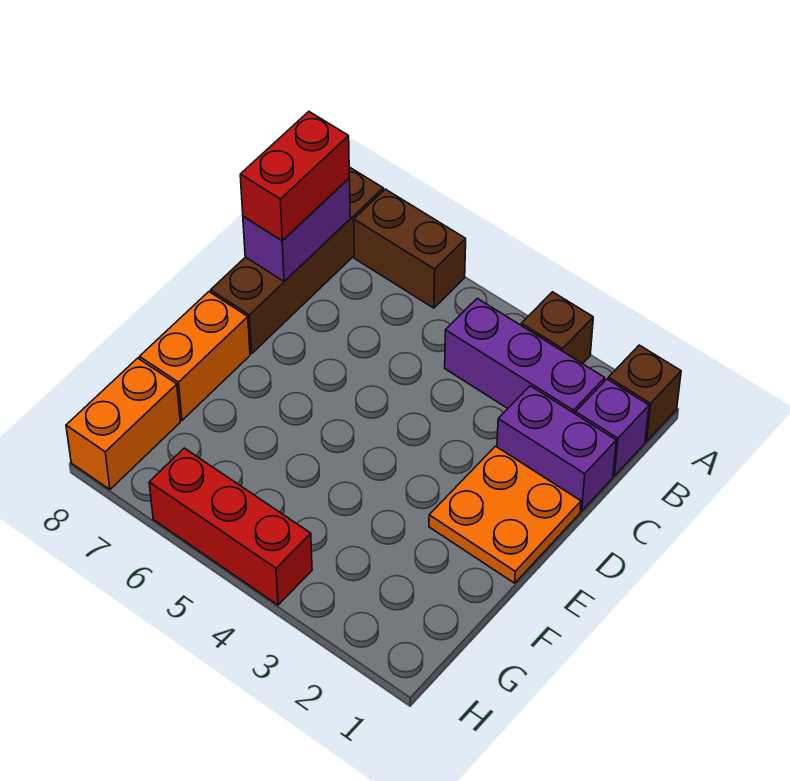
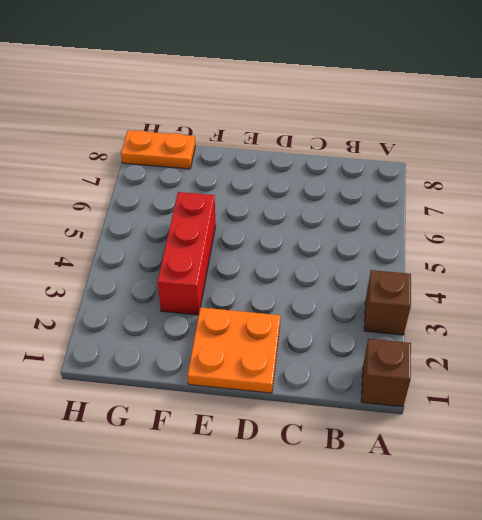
red brick F3:F5 level 1 -> red brick H4:H6 level 1
orange plate G8:H8 level 1 -> orange brick G8:H8 level 1
none -> brown brick A6:A7 level 1
none -> brown brick A8:D8 level 1
none -> purple brick B1 level 1

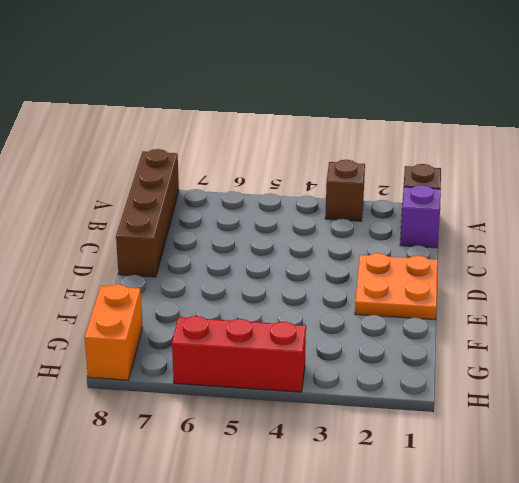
none -> brown brick A6:A7 level 1
none -> purple brick B2:B4 level 1
none -> purple brick C1:C2 level 1

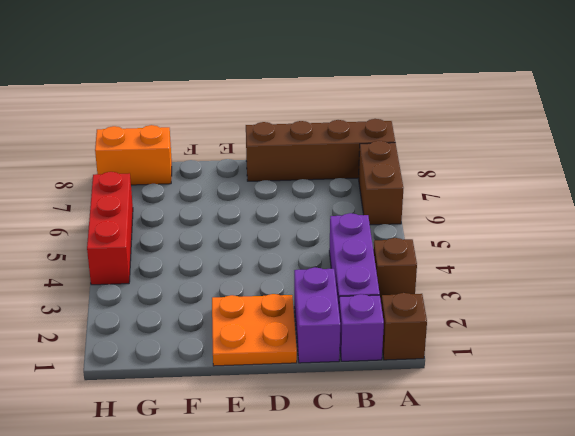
none -> orange brick E8:F8 level 1
none -> purple brick B8:C8 level 2
none -> red brick B8:C8 level 3

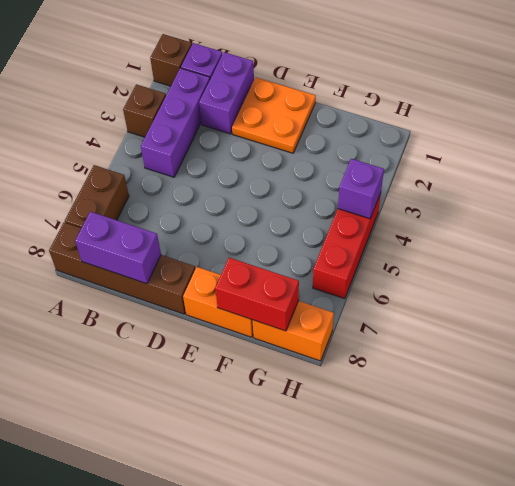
red brick F8:G8 level 2 -> red brick B8:C8 level 3
purple brick H4 level 2 -> none

